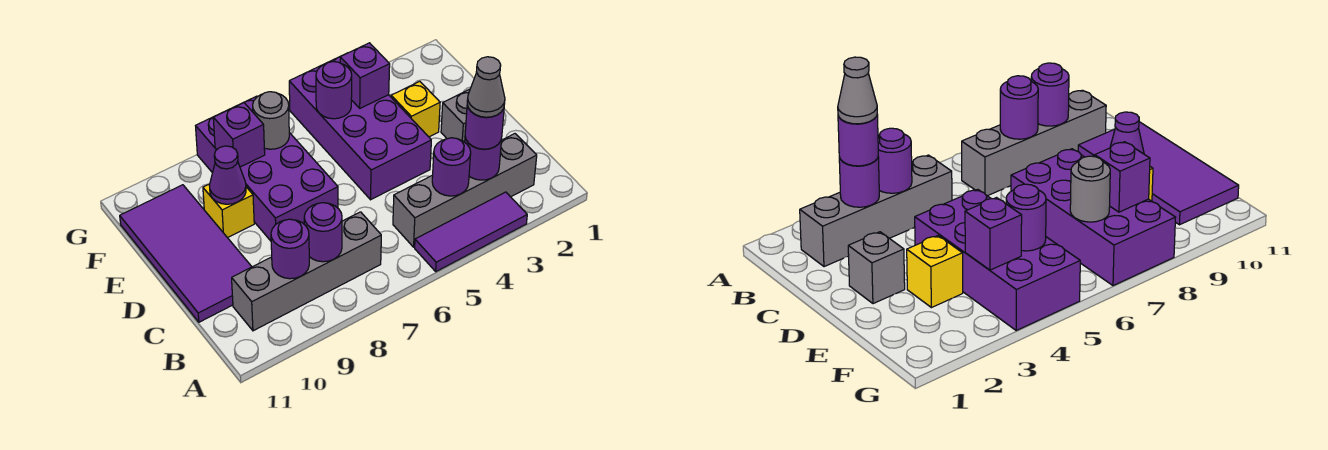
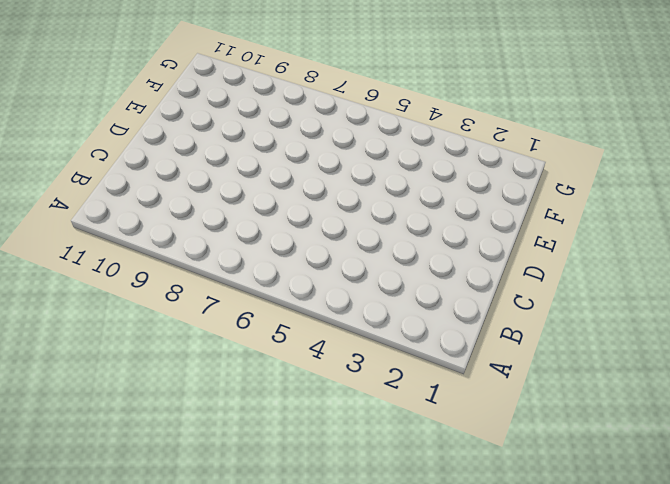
none -> purple tile A3:A5 level 1
none -> grey brick B2:B5 level 1
none -> grey brick B7:B10 level 1

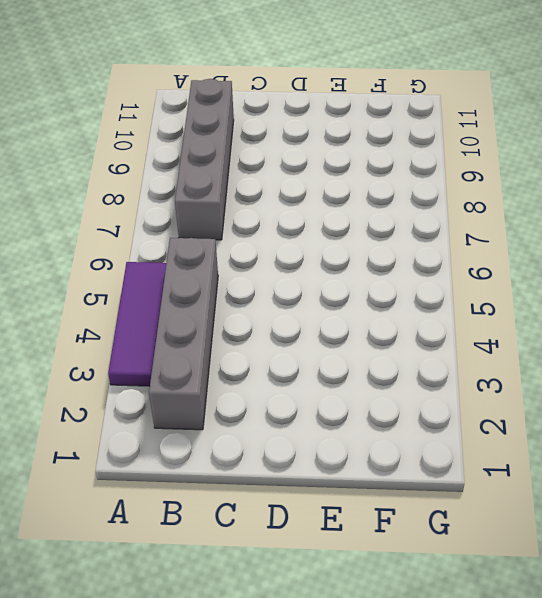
none -> purple tile C10:F11 level 1
none -> grey brick D2 level 1
none -> purple brick D4:G5 level 1

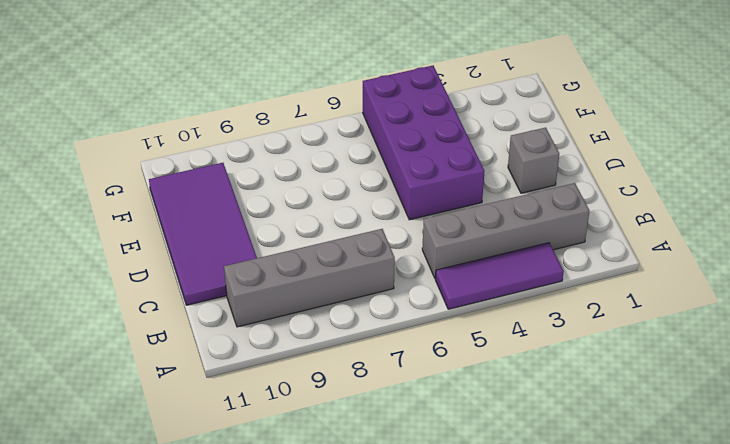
none -> purple brick D7:G8 level 1
none -> yellow brick E3 level 1
none -> yellow brick E9 level 1

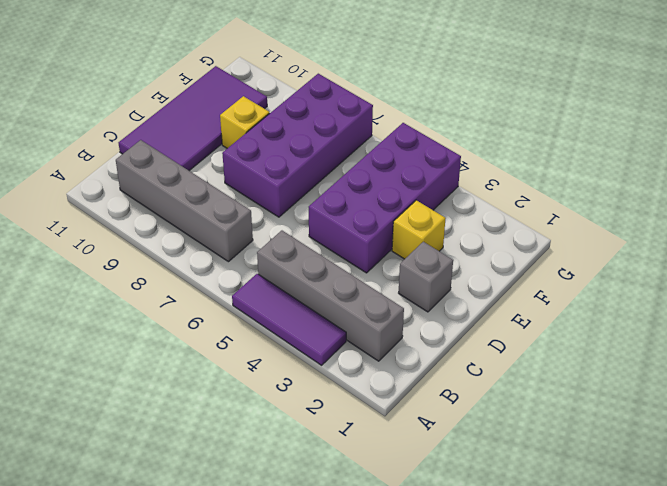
none -> purple round brick B3 level 2
none -> purple round brick B4 level 2
none -> purple round brick B8 level 2

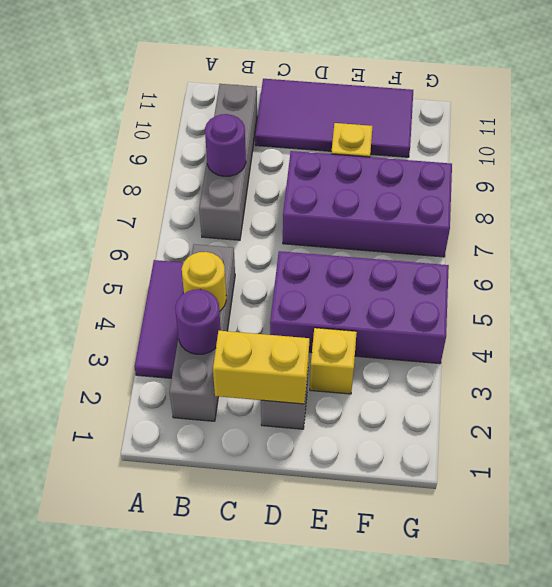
yellow round brick B4 level 2 -> purple round brick B4 level 2
yellow brick C2:D2 level 2 -> none
none -> purple round brick B9 level 2
none -> purple cone E9 level 2
none -> purple brick F4 level 2

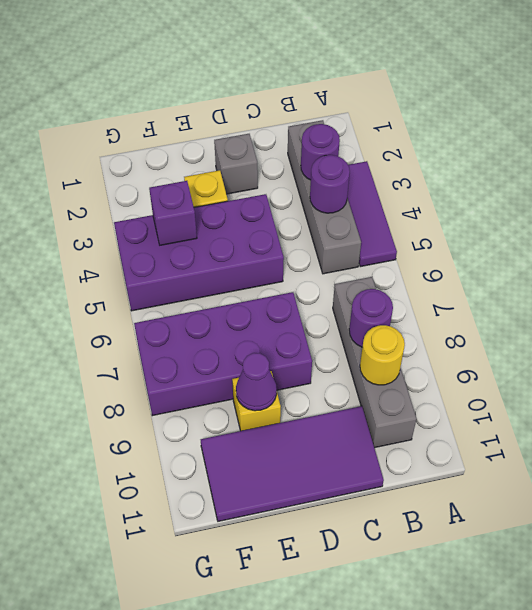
yellow round brick B9 level 2 -> purple round brick B9 level 2
none -> purple round brick F5 level 2
none -> grey round brick F7 level 2
none -> purple brick F8 level 2

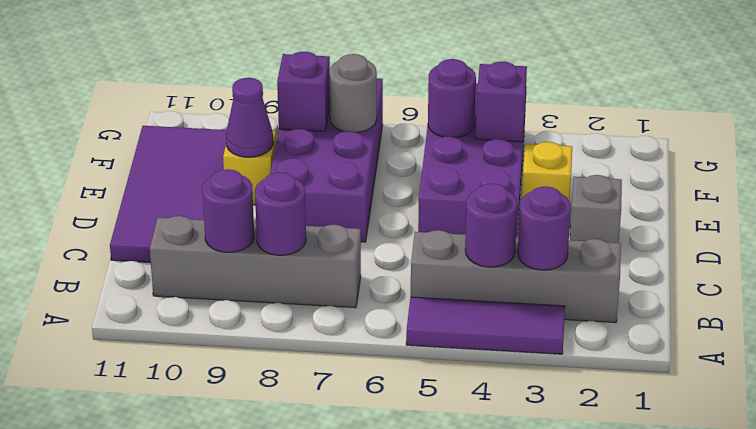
none -> purple round brick B3 level 3
none -> grey cone B3 level 4

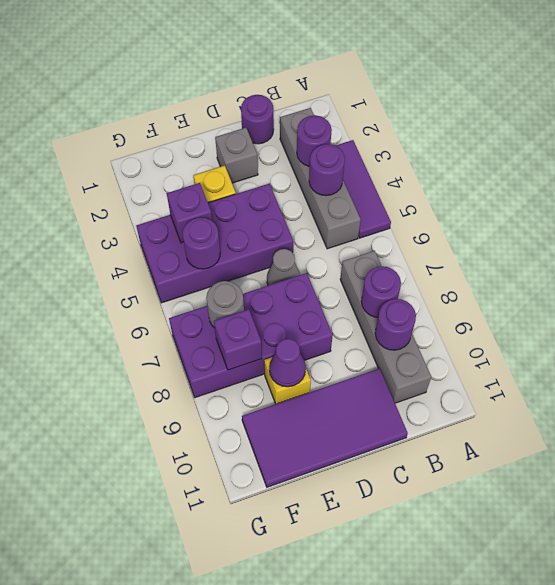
purple round brick C1 level 1 -> purple round brick B3 level 3
grey cone D6 level 1 -> grey cone B3 level 4

